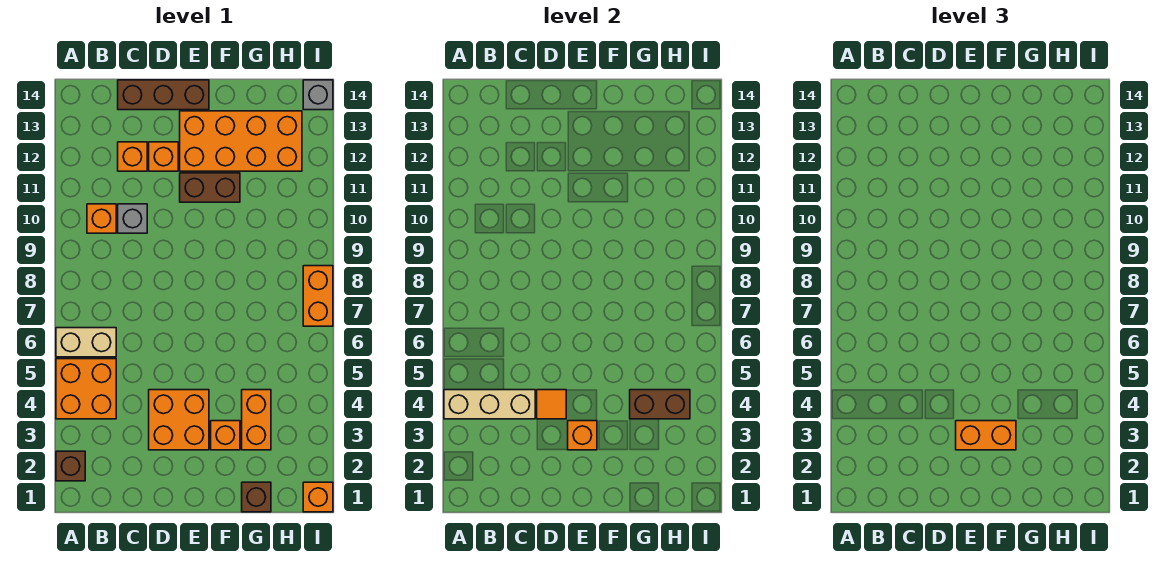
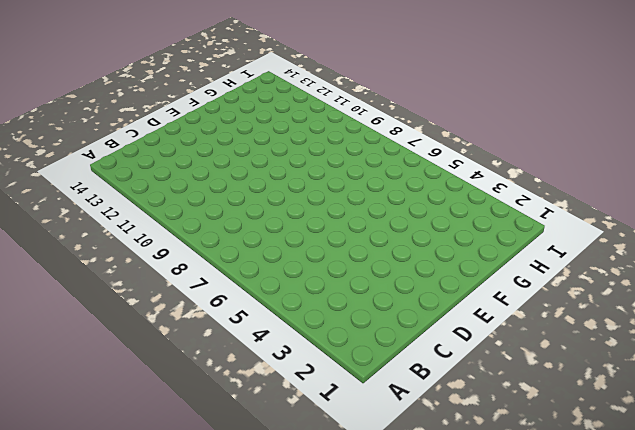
none -> brown brick A2 level 1
none -> orange brick A4:B5 level 1
none -> tan brick A6:B6 level 1

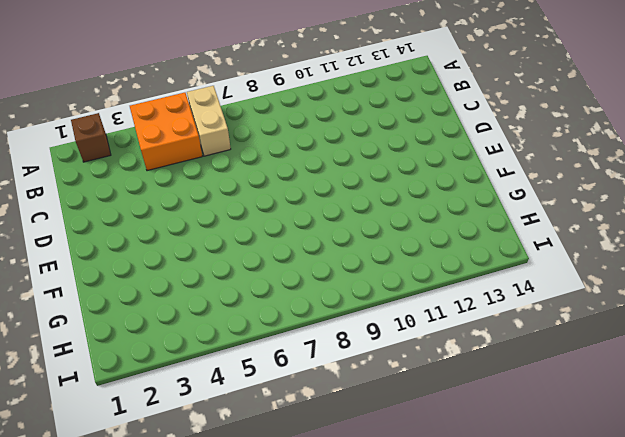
none -> orange brick B10 level 1
none -> grey brick C10 level 1
none -> orange brick C12 level 1

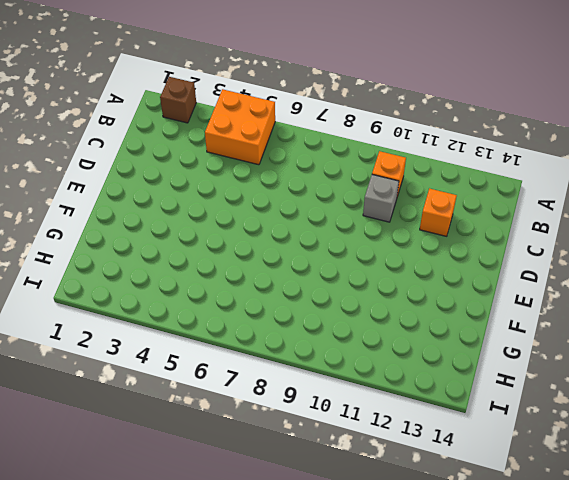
none -> tan brick A6:B6 level 1
none -> brown brick C14:E14 level 1
none -> orange brick D3:E4 level 1

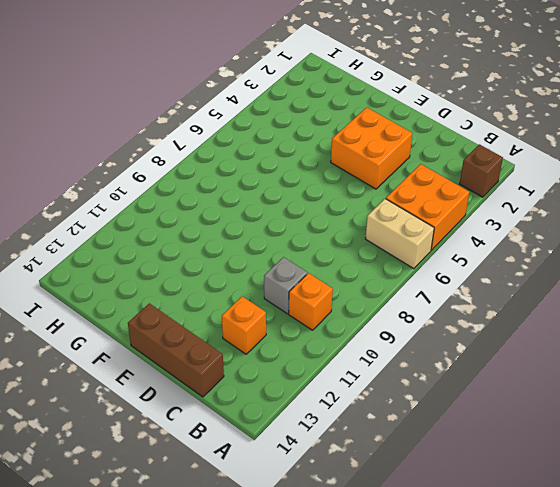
none -> orange brick D12 level 1
none -> brown brick E11:F11 level 1
none -> orange brick E12:H13 level 1

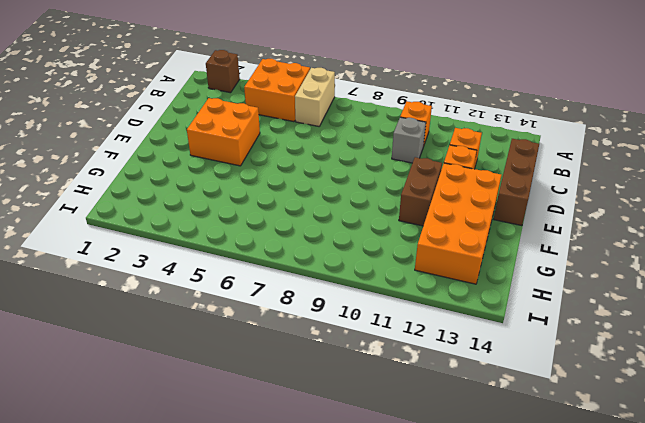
none -> orange brick F3 level 1
none -> brown brick G1 level 1
none -> orange brick G3:G4 level 1

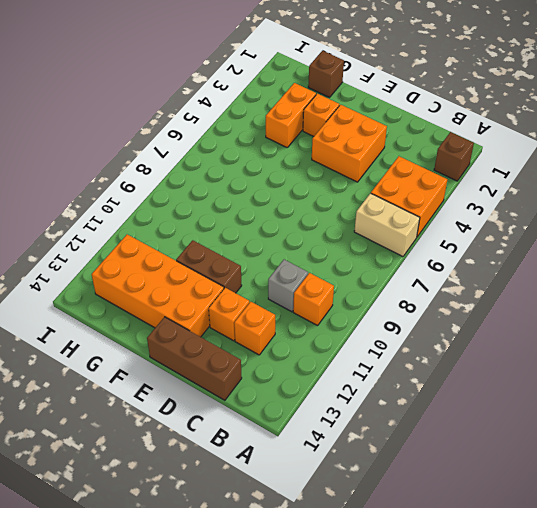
none -> orange brick I1 level 1
none -> orange brick I7:I8 level 1
none -> grey brick I14 level 1

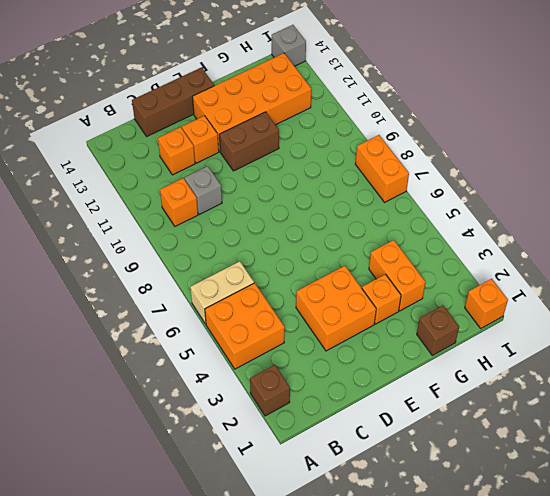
none -> tan brick A4:C4 level 2
none -> orange tile D4 level 2
none -> orange brick E3 level 2

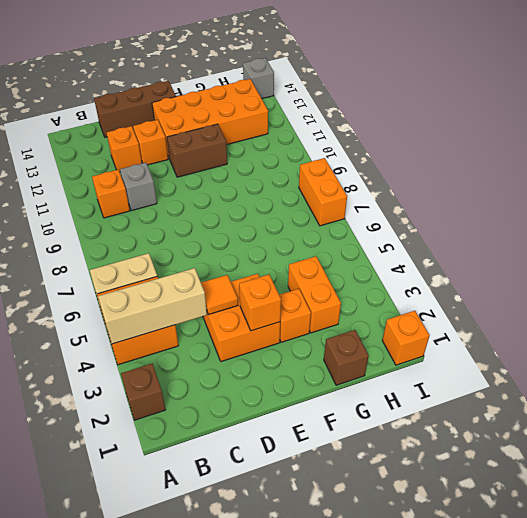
none -> brown brick G4:H4 level 2
none -> orange brick E3:F3 level 3

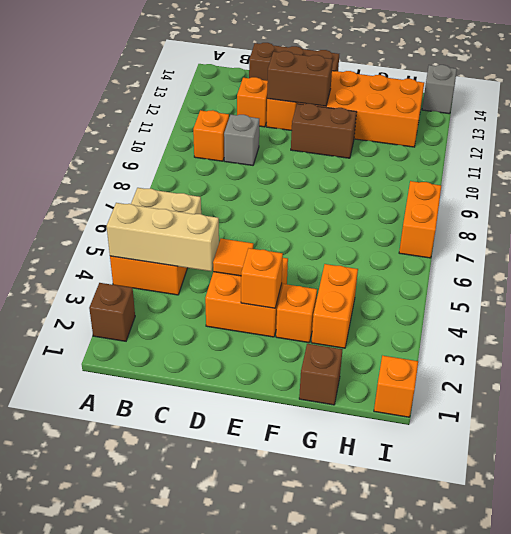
brown brick D12:E12 level 2 -> brown brick G4:H4 level 2
none -> orange brick E3:F3 level 3

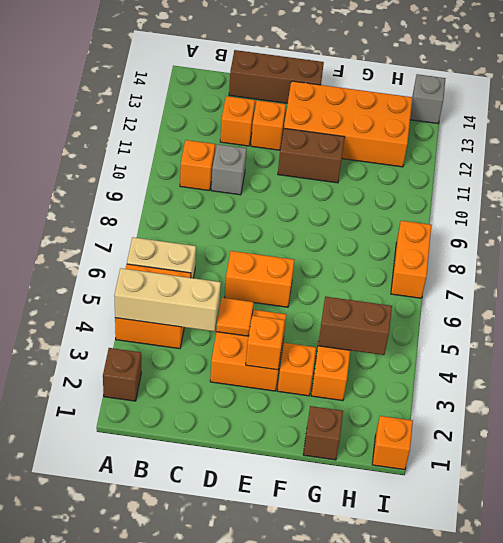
orange brick D6:E6 level 1 -> orange brick E3:F3 level 3

